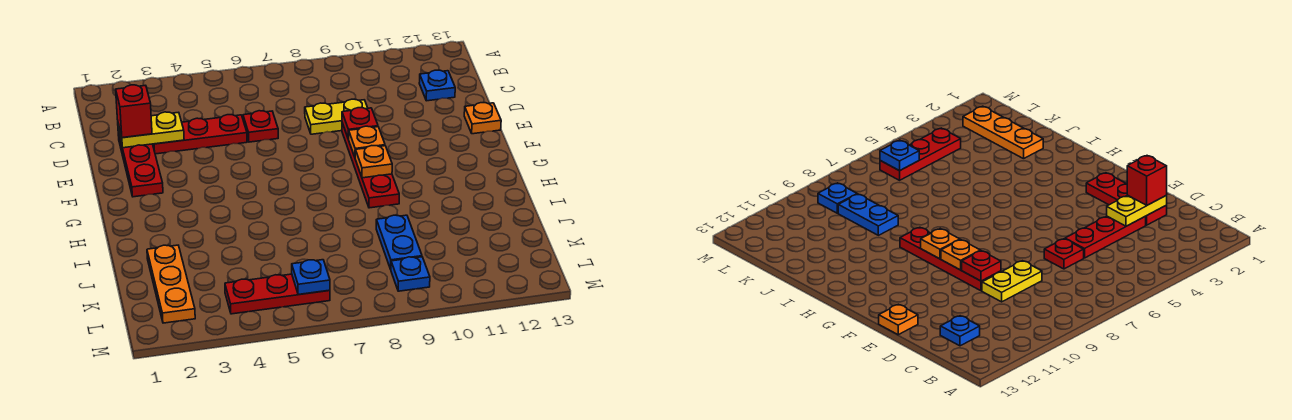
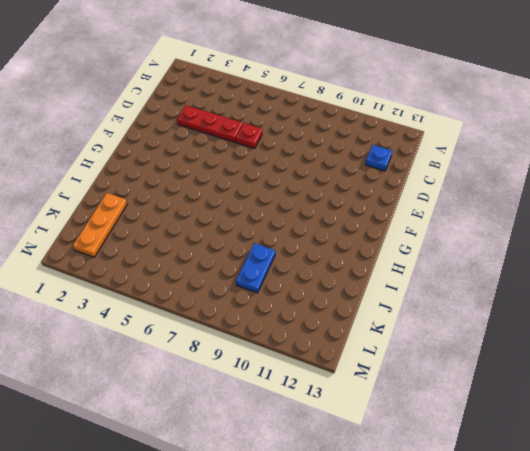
none -> red plate D2:F2 level 1
none -> yellow plate D8:D9 level 1
none -> red plate E9:H9 level 1

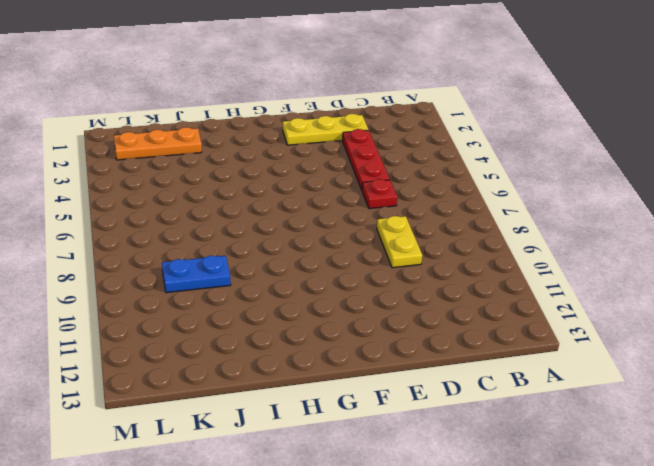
yellow plate D2:F2 level 1 -> red plate D2:F2 level 1
none -> blue plate C12 level 1
none -> red plate E9:H9 level 1
none -> orange plate E13 level 1

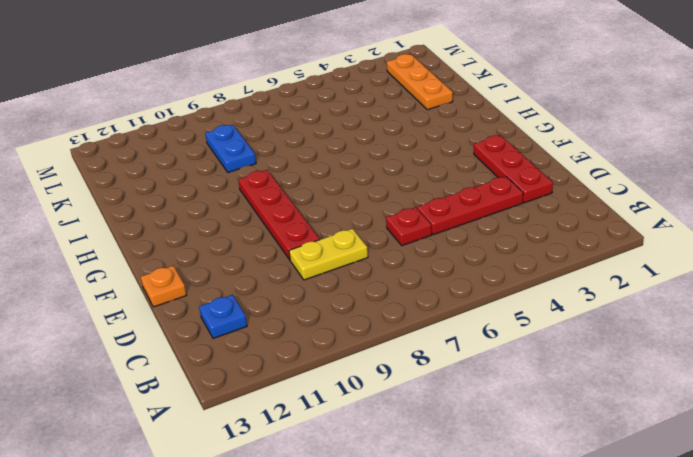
none -> red plate L4:L6 level 1
none -> blue plate L9 level 1
none -> yellow plate D2:D3 level 2

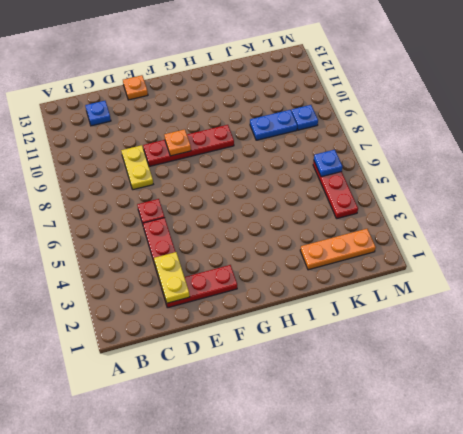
none -> red plate E9 level 2
none -> orange plate G9 level 2
none -> red brick D2 level 3

